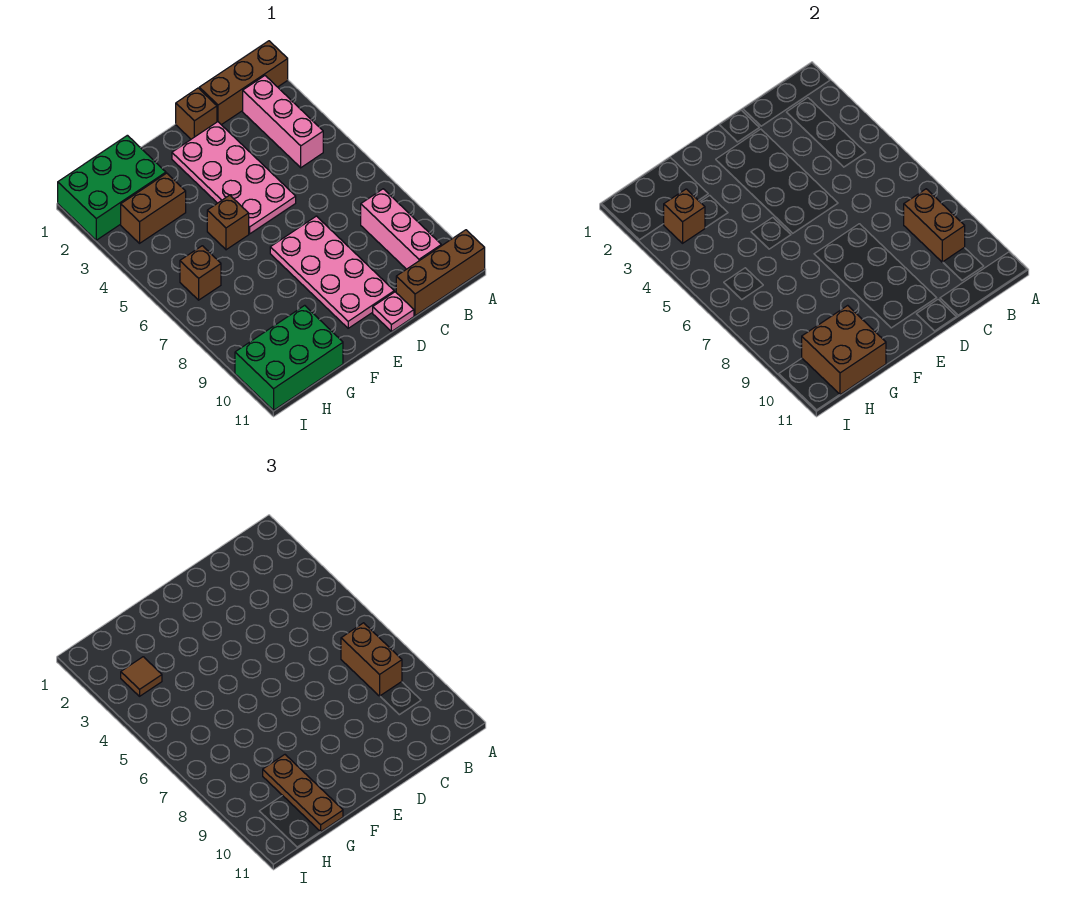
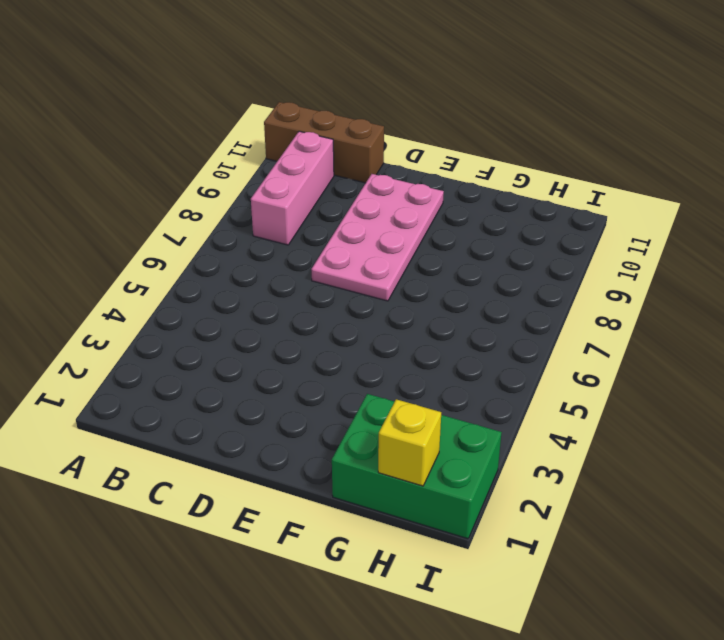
yellow brick H1 level 2 -> none
none -> brown brick A1:C1 level 1
none -> pink brick B2:B4 level 1
none -> brown brick D1 level 1

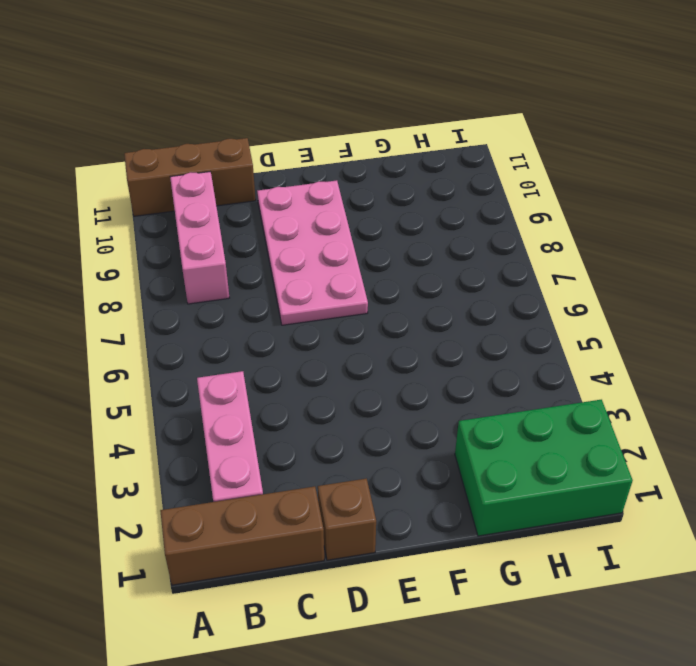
none -> pink plate D2:E5 level 1
none -> pink plate D11 level 1
none -> brown brick F5 level 1

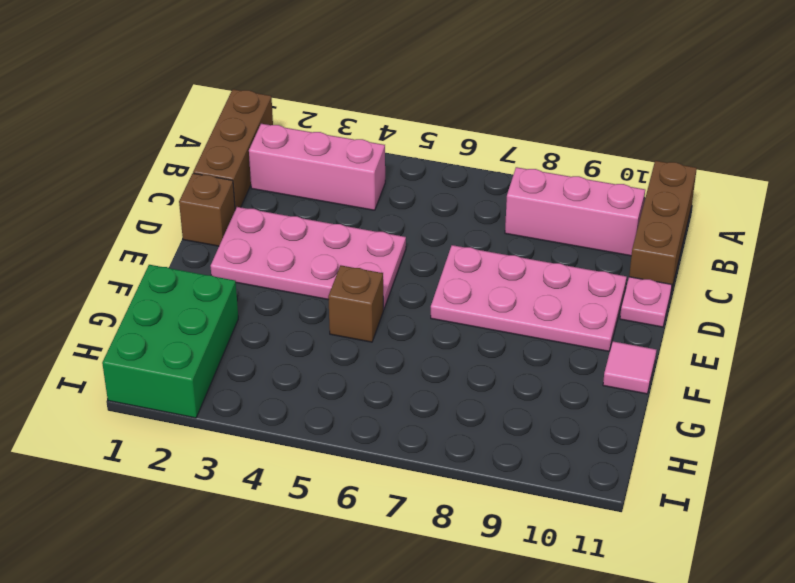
pink tile F11 level 1 -> none
none -> brown brick G3:H3 level 1
none -> green brick G10:I11 level 1
none -> brown brick H6 level 1

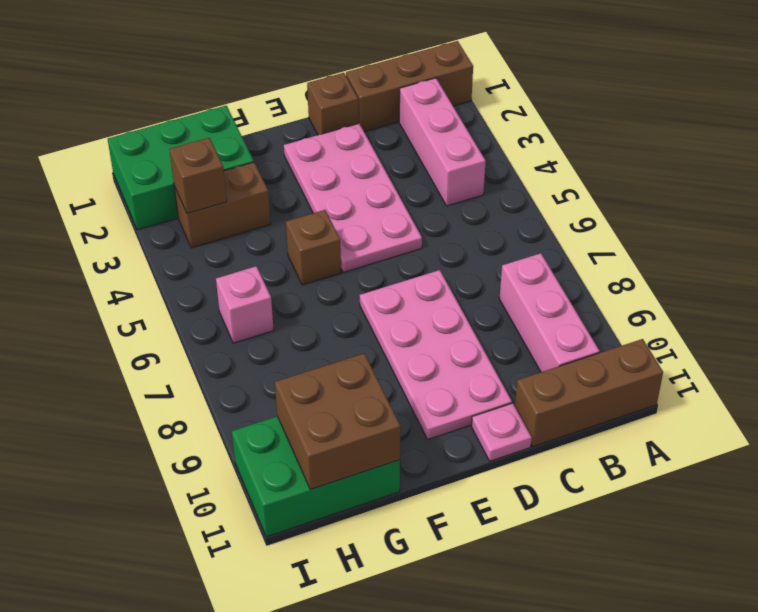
pink brick H6 level 1 -> brown brick H6 level 1
none -> brown brick B8:B9 level 2
none -> brown brick B7:B8 level 3
none -> brown plate G9:G11 level 3

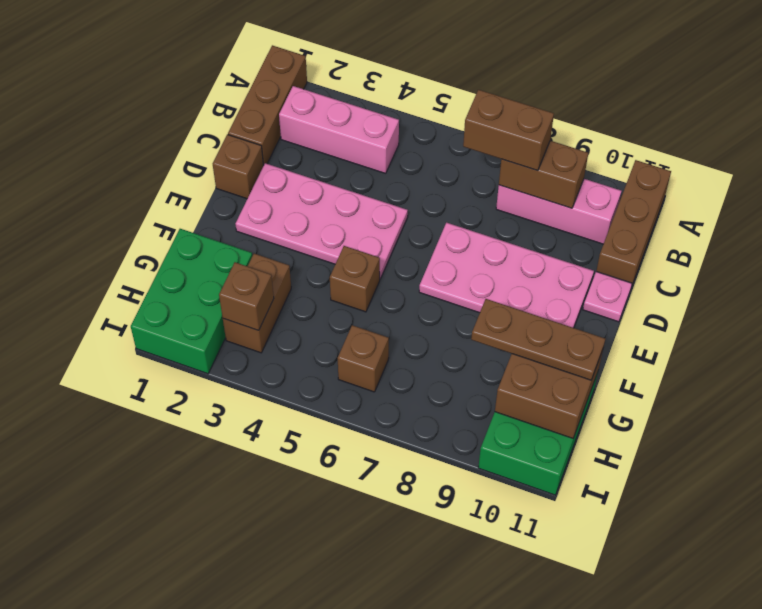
none -> brown tile H3 level 3

